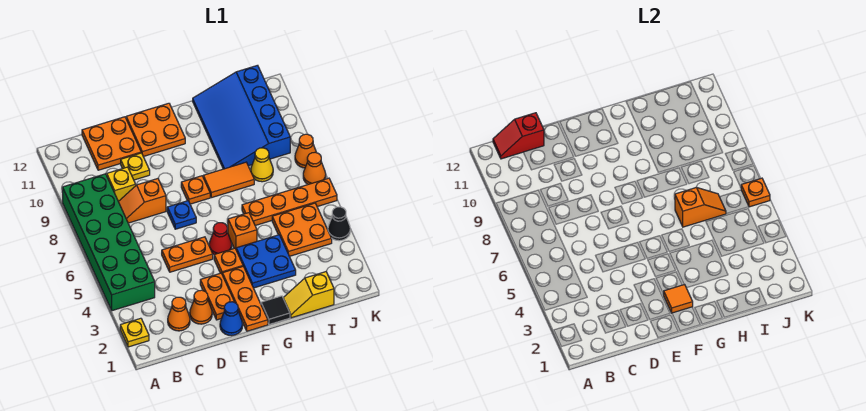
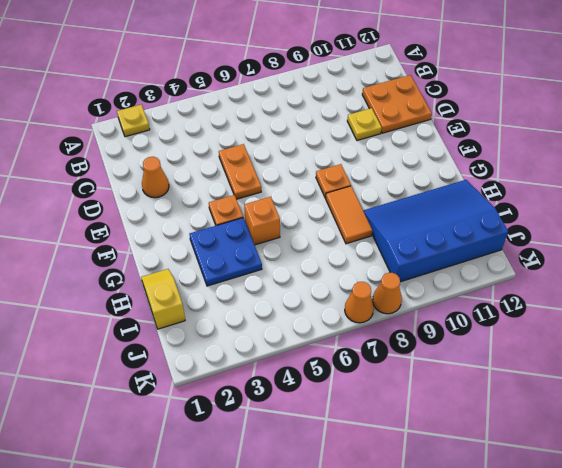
none -> green brick A4:B9 level 1
none -> orange cone C2 level 1
none -> orange slope C8:D8 level 1 top D
none -> yellow brick C9 level 1

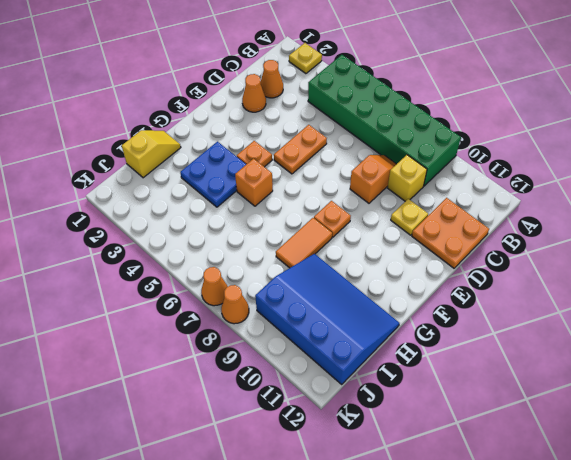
none -> blue cone E1 level 1
none -> orange plate E2:E3 level 1
none -> blue plate E7 level 1
none -> orange plate E11:F12 level 1

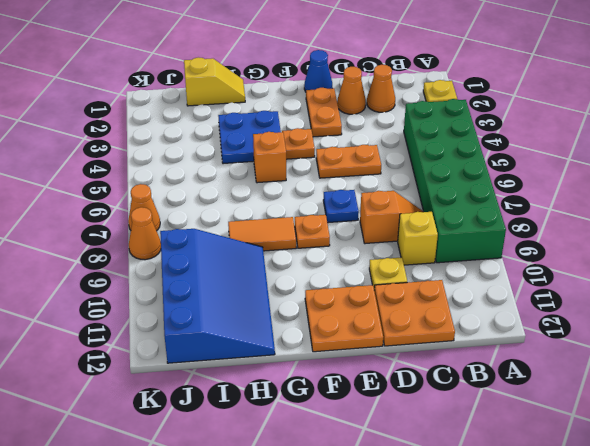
none -> orange plate F1:F3 level 1
none -> red cone F5 level 1
none -> black tile G1 level 1
none -> orange plate H6:K6 level 1

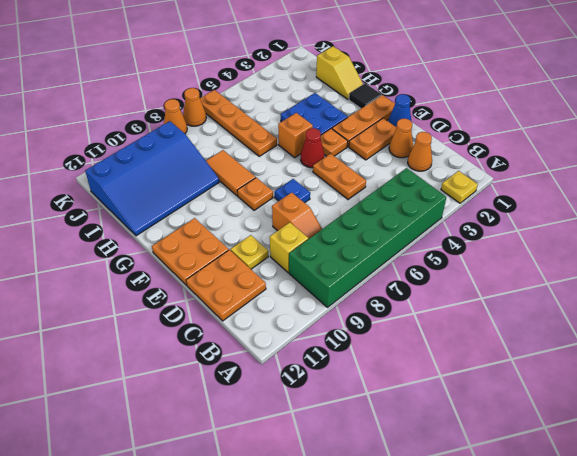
none -> orange plate I4:J5 level 1
none -> yellow cone I8 level 1
none -> black cone K4 level 1
none -> red slope B12:C12 level 2 top C

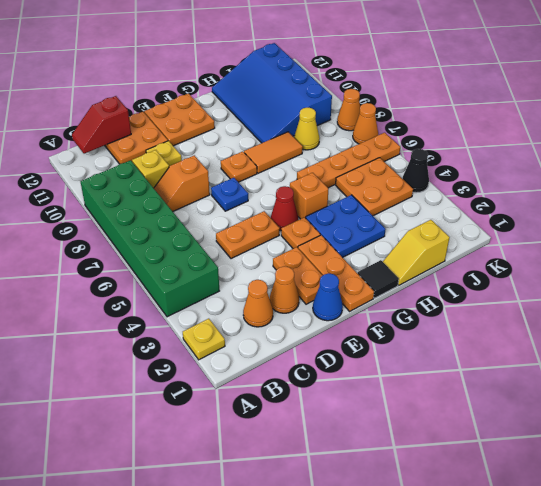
none -> orange tile F2 level 2
none -> orange slope H6:I6 level 2 top H
none -> orange plate K6 level 2

